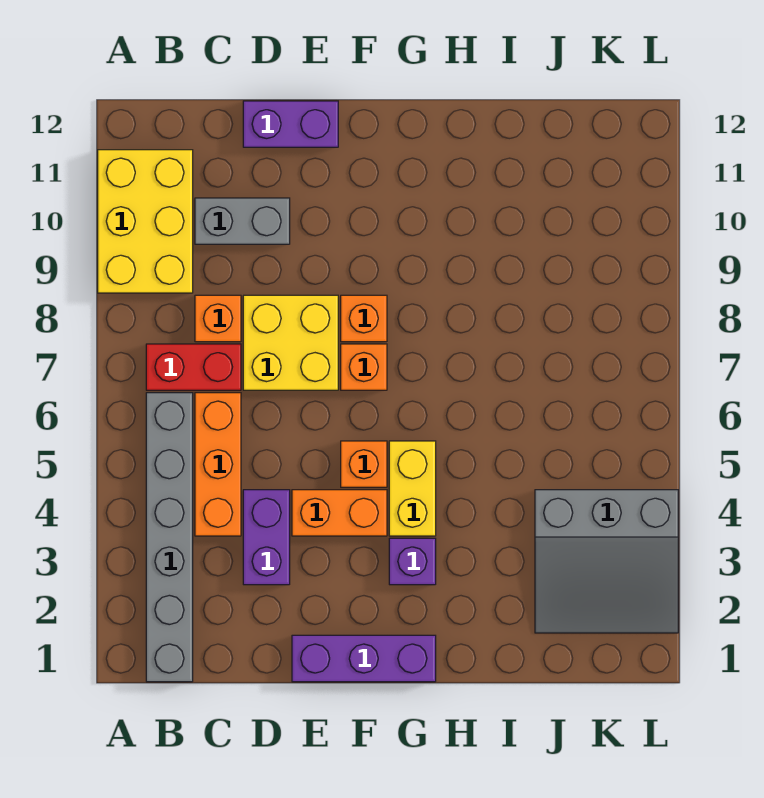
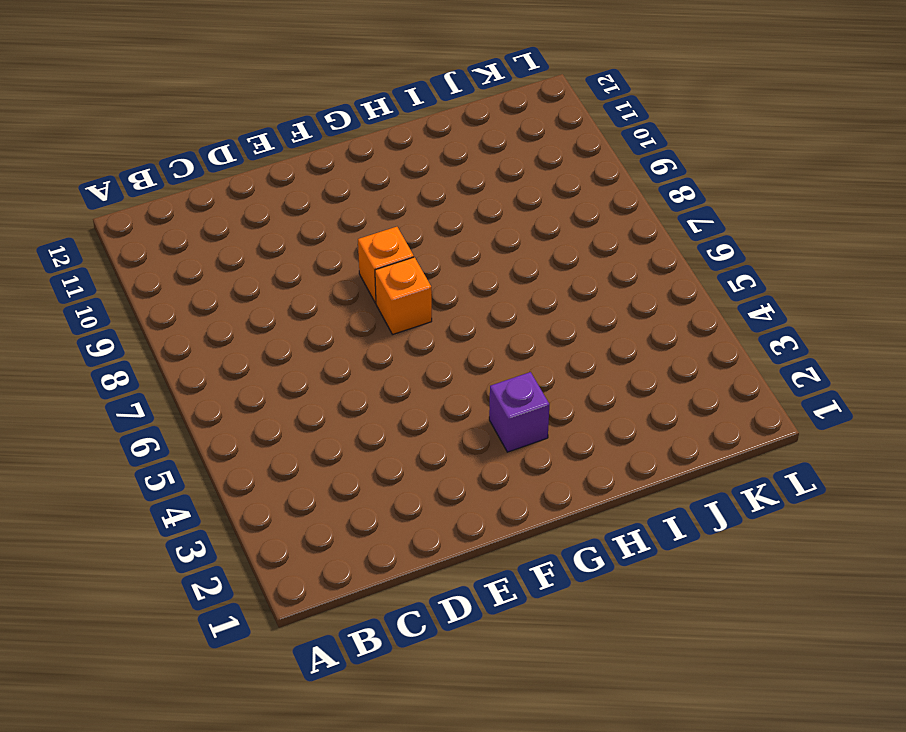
none -> yellow brick A9:B11 level 1
none -> grey brick B1:B6 level 1
none -> red brick B7:C7 level 1

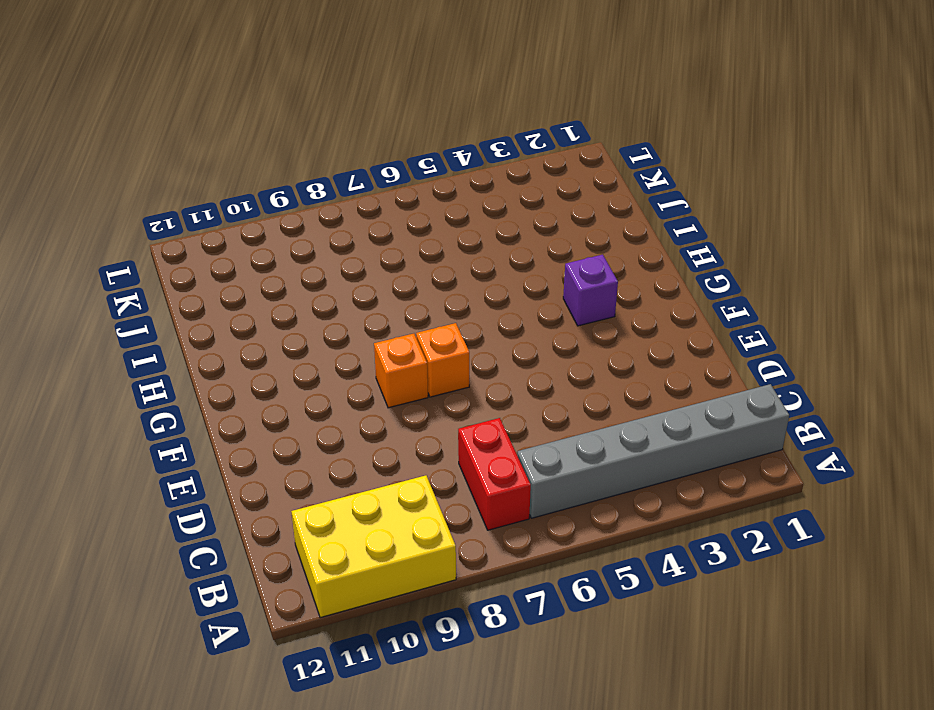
none -> orange brick C4:C6 level 1
none -> orange brick C8 level 1
none -> grey brick C10:D10 level 1

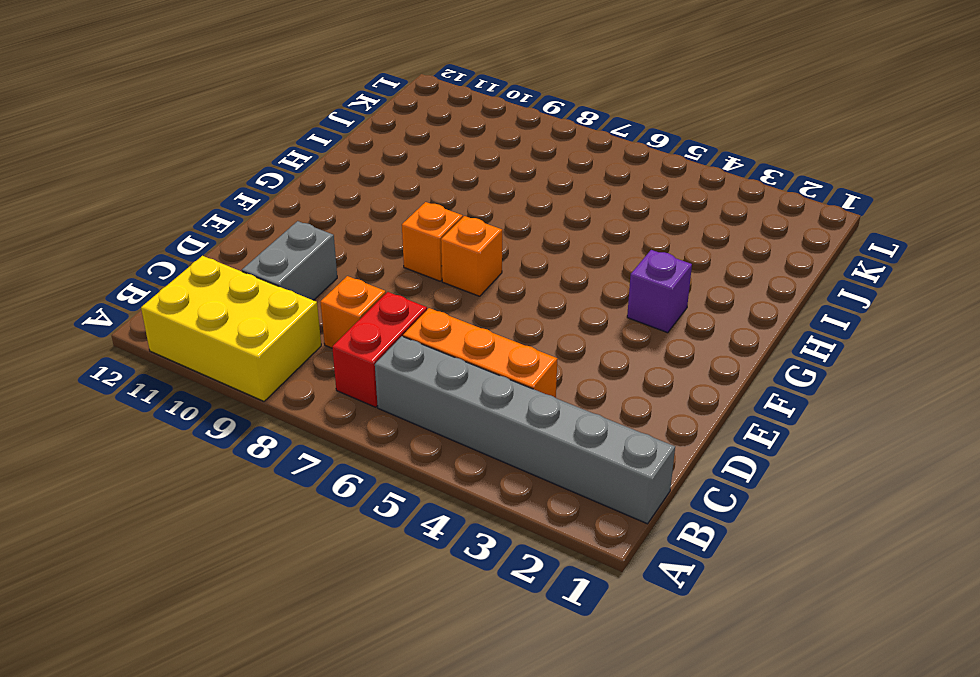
none -> purple brick D3:D4 level 1
none -> yellow brick D7:E8 level 1
none -> purple brick D12:E12 level 1

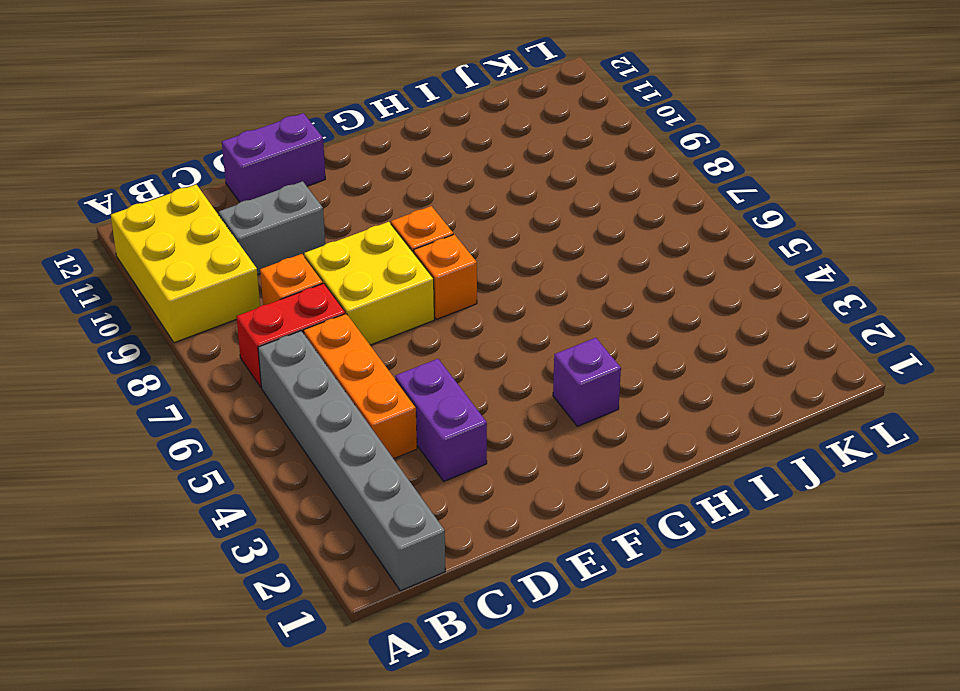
none -> purple brick E1:G1 level 1
none -> orange brick E4:F4 level 1
none -> orange brick F5 level 1

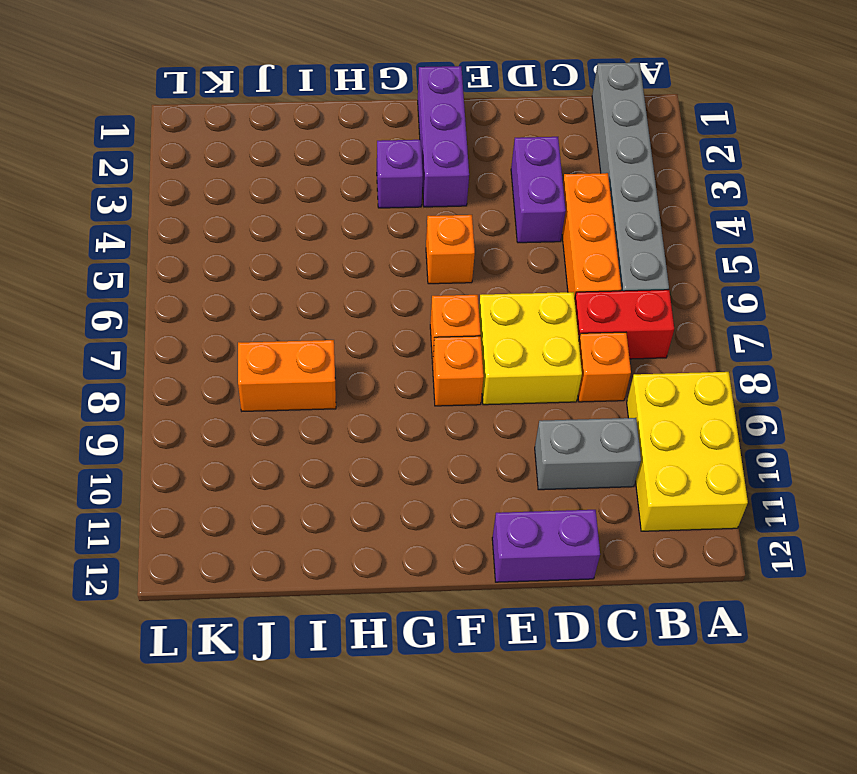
purple brick F1:F3 level 1 -> purple brick E1:G1 level 1
orange brick I8:J8 level 1 -> orange brick E4:F4 level 1
none -> yellow brick G4:G5 level 1
none -> grey slope J2:L4 level 1 top 4

